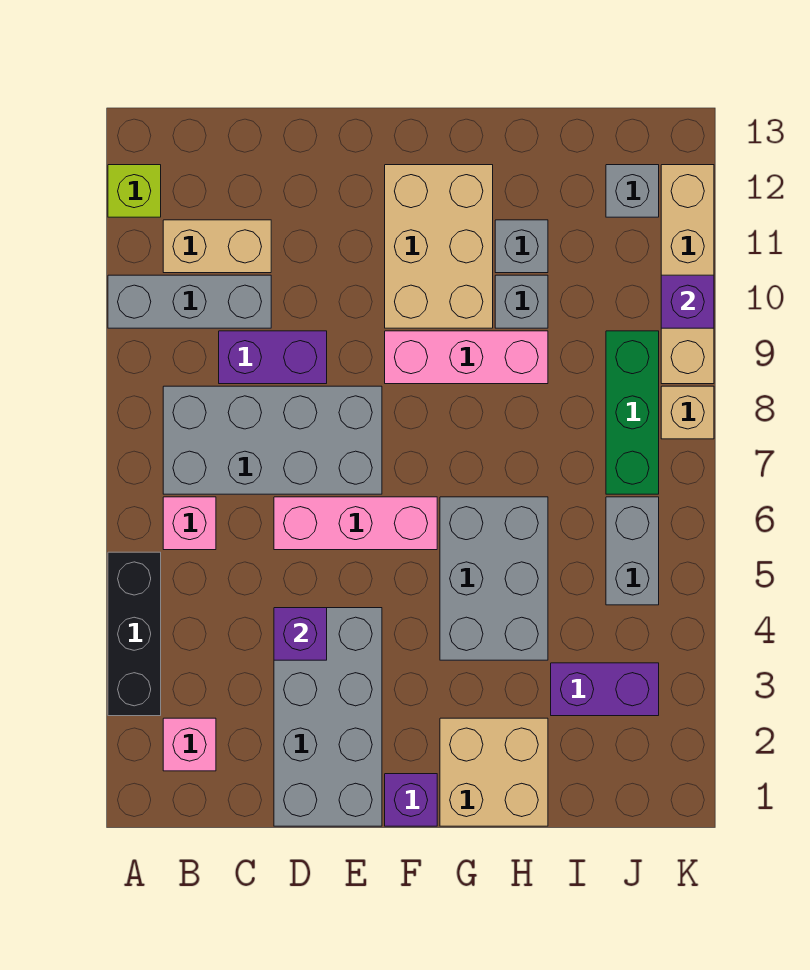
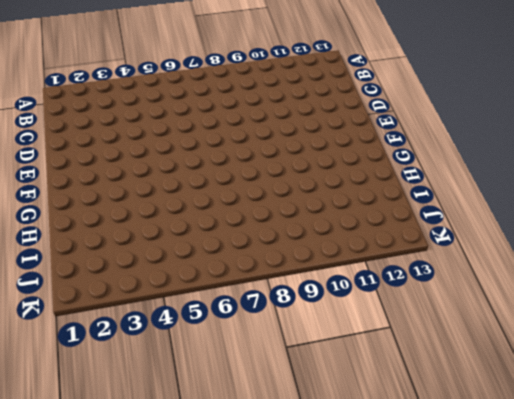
none -> black brick A3:A5 level 1
none -> grey brick A10:C10 level 1
none -> lime brick A12 level 1

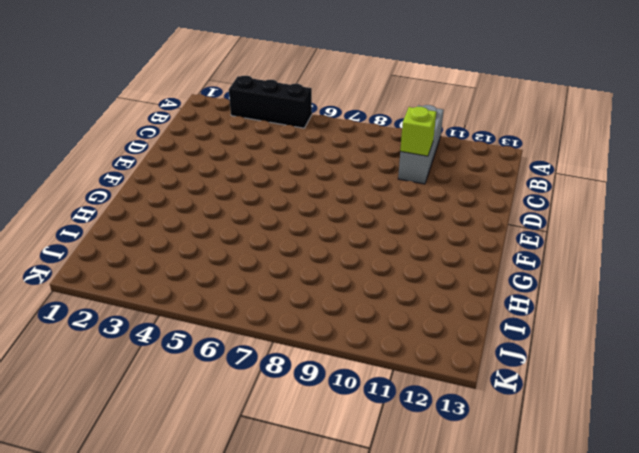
lime brick C10 level 2 -> lime brick A12 level 1
none -> pink brick B2 level 1
none -> pink brick B6 level 1
none -> grey brick B7:E8 level 1

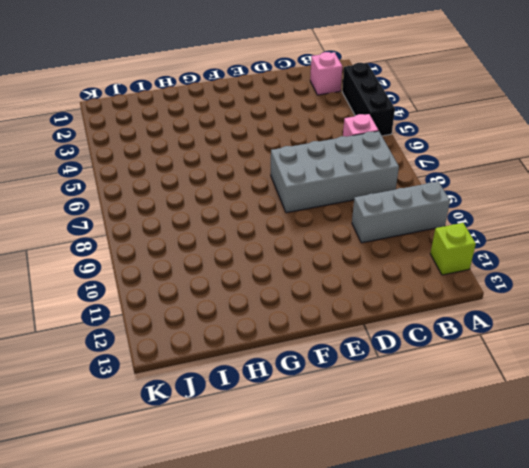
none -> tan brick B11:C11 level 1
none -> purple brick C9:D9 level 1
none -> grey brick D1:E4 level 1

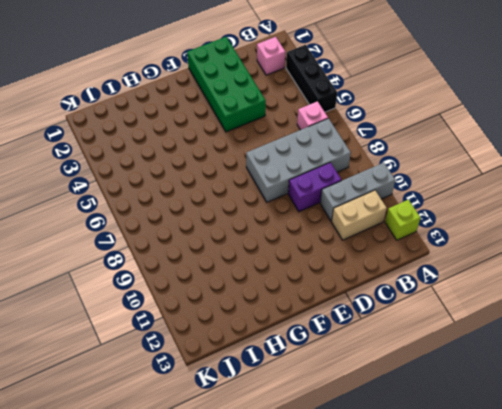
green brick D1:E4 level 1 -> grey brick D1:E4 level 1
none -> pink brick D6:F6 level 1
none -> purple brick F1 level 1
none -> pink brick F9:H9 level 1

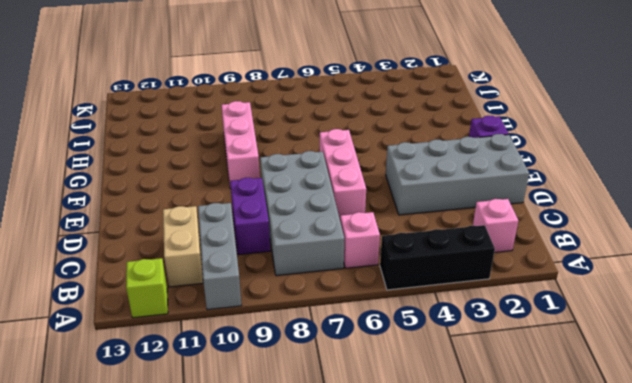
none -> tan brick F10:G12 level 1
none -> tan brick G1:H2 level 1
none -> grey brick G4:H6 level 1

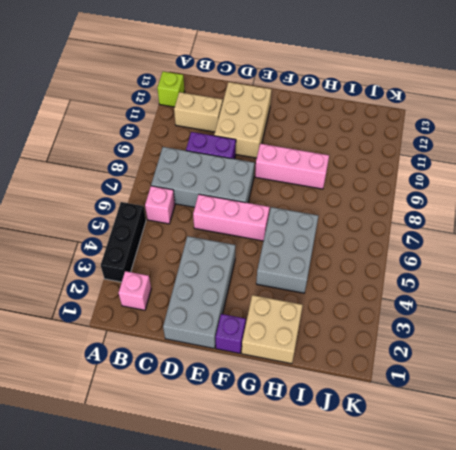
tan brick D10:E12 level 1 -> tan brick F10:G12 level 1
none -> grey brick A10:C10 level 1
none -> grey brick H10 level 1
none -> grey brick H11 level 1

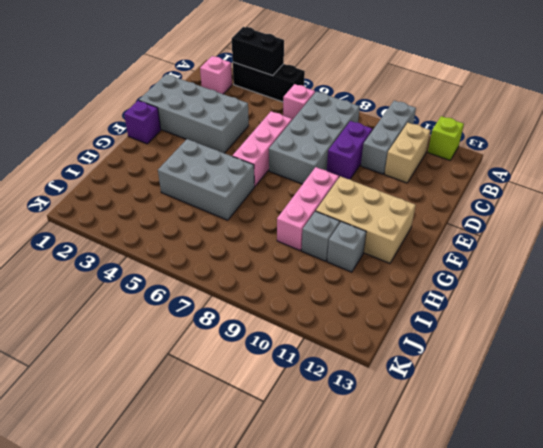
black brick A3:A4 level 2 -> none
none -> tan brick G1:H2 level 1
none -> purple brick I3:J3 level 1
none -> grey brick J5:J6 level 1

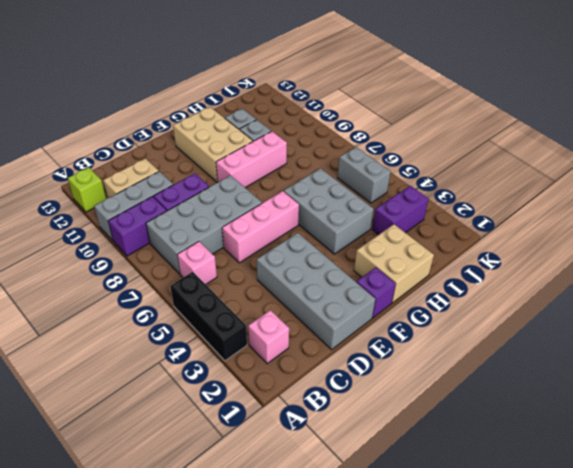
purple brick A9:B9 level 1 -> none
none -> green brick J7:J9 level 1
none -> grey brick J12 level 1
none -> tan brick K8 level 1

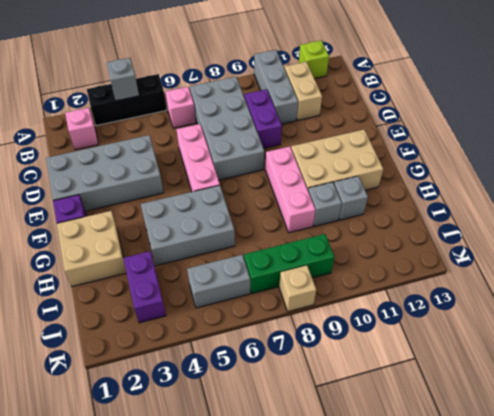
grey brick A4 level 2 -> grey brick J12 level 1
none -> tan brick K9:K12 level 1
none -> purple brick D4 level 2
none -> purple brick K10 level 2

